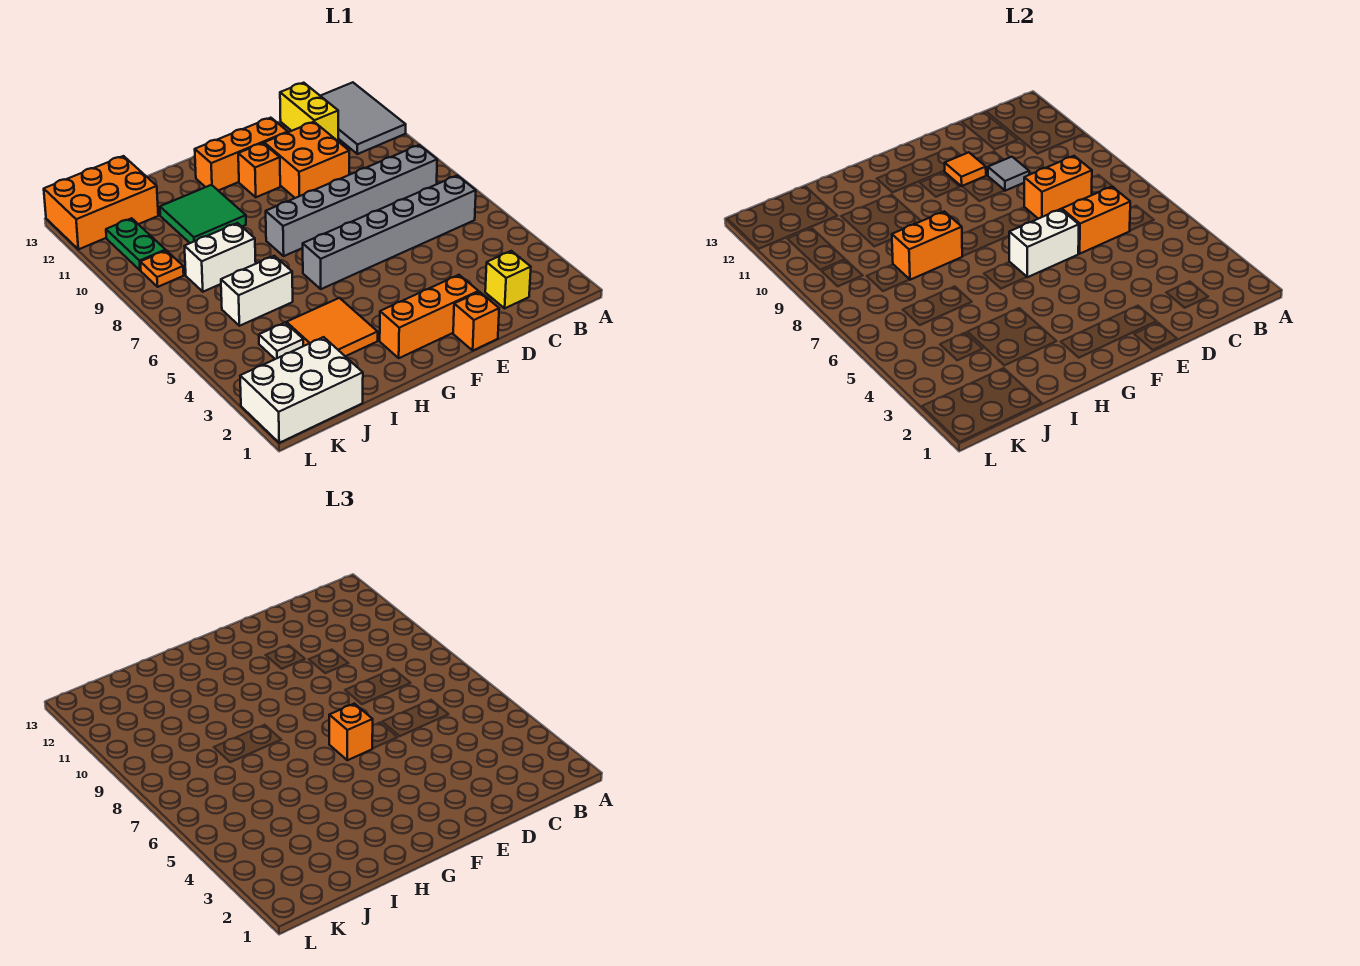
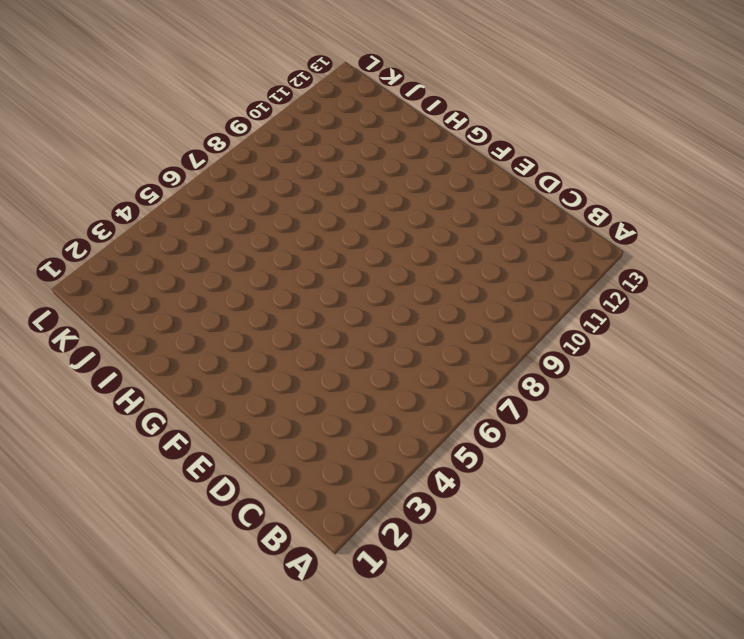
none -> grey tile A11:B13 level 1
none -> grey brick B6:G6 level 1
none -> grey brick B8:G8 level 1

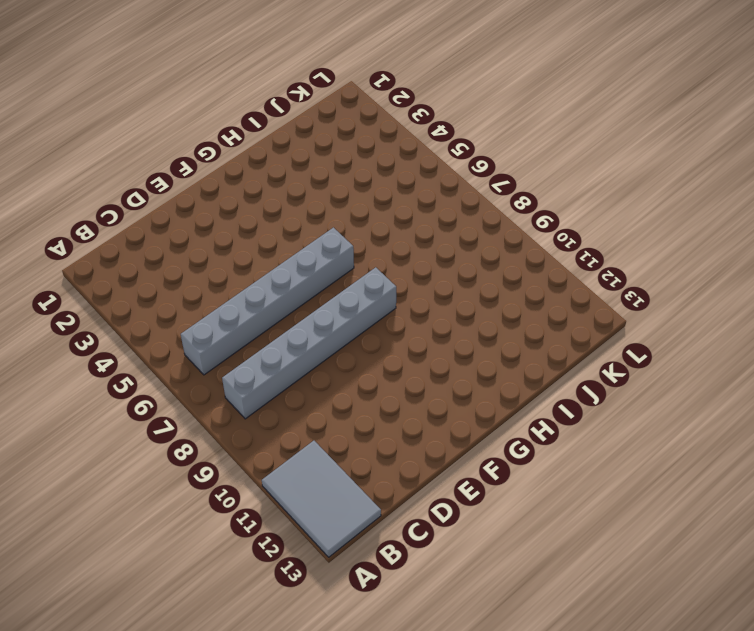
none -> yellow brick C2 level 1
none -> yellow brick C12:C13 level 1
none -> orange brick D10:E11 level 1

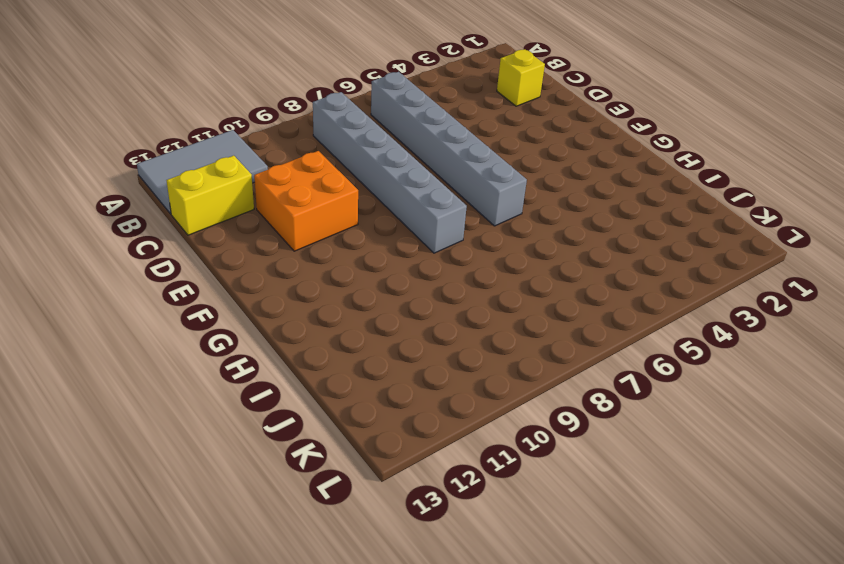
none -> orange brick E1 level 1
none -> orange brick E2:G2 level 1
none -> orange brick E12:G12 level 1

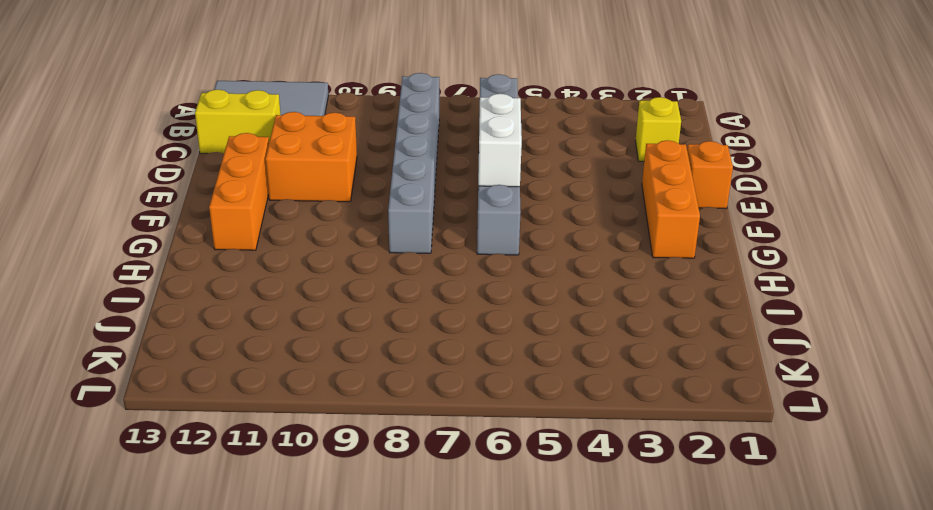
none -> orange brick F11 level 1
none -> orange tile H3:I4 level 1
none -> green tile H10:I11 level 1

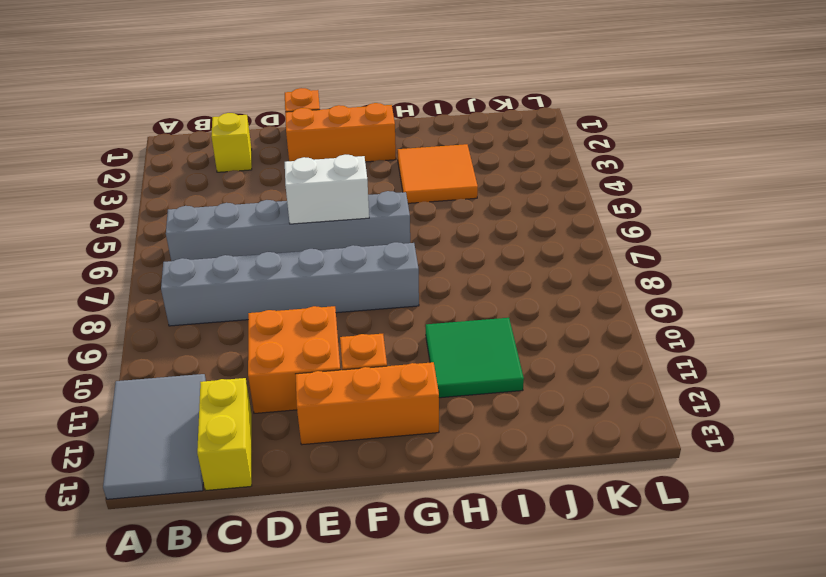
none -> white brick I6:J6 level 1
none -> white brick I8:J8 level 1
none -> white brick J1:L2 level 1

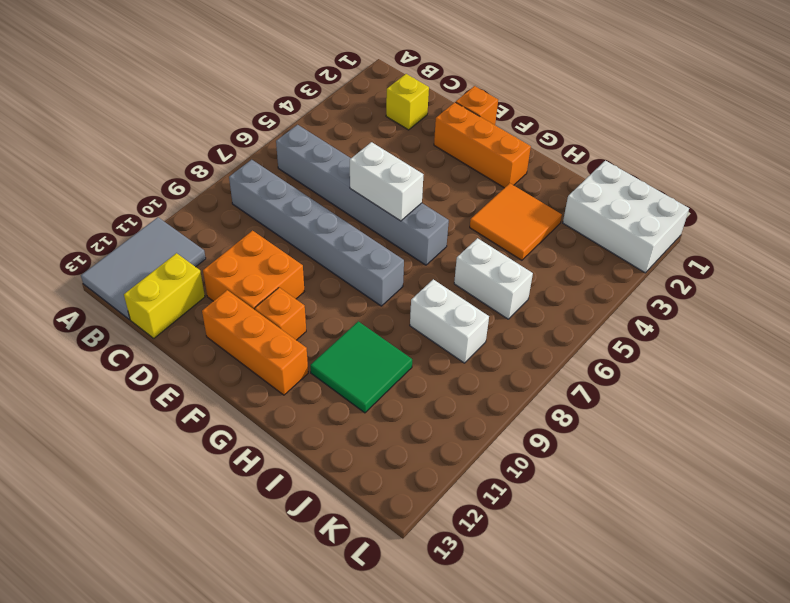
none -> white plate J4 level 1
none -> orange brick J12:L13 level 1
none -> orange plate K9 level 1

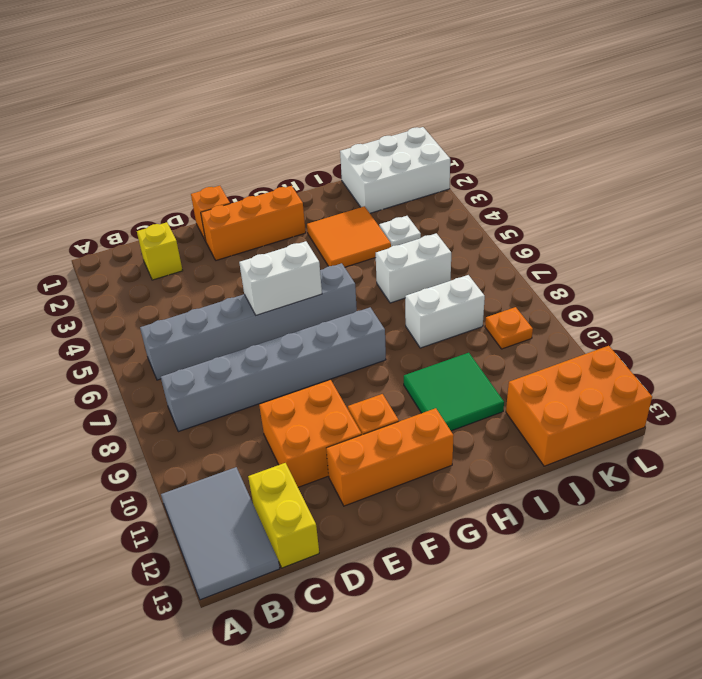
none -> green plate K10:K11 level 1
none -> orange brick C6:D6 level 2
none -> orange brick C8:D8 level 2

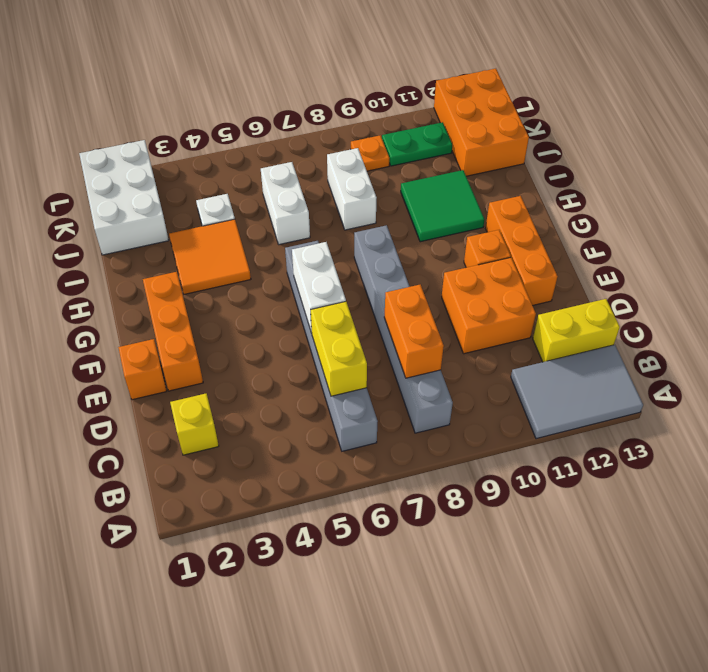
yellow brick C6:D6 level 2 -> orange brick C6:D6 level 2
none -> grey tile D10 level 2
none -> orange tile E11 level 2
none -> orange brick H8:I8 level 2

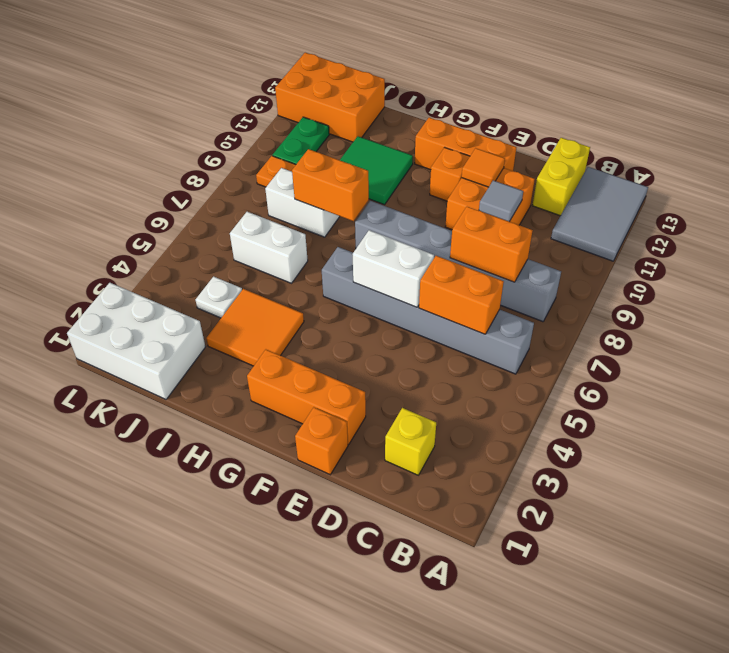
none -> orange brick F6 level 3

